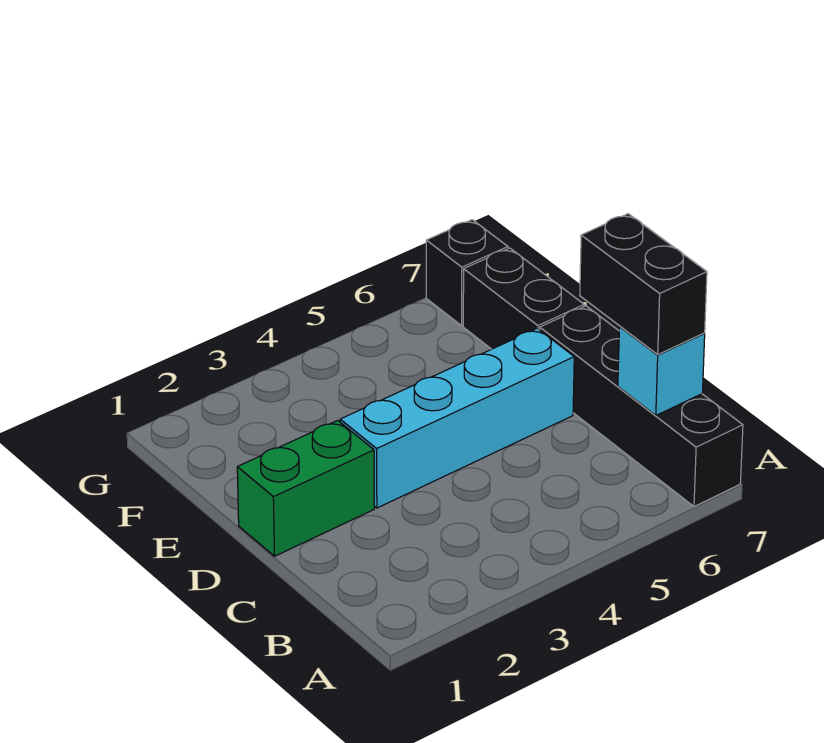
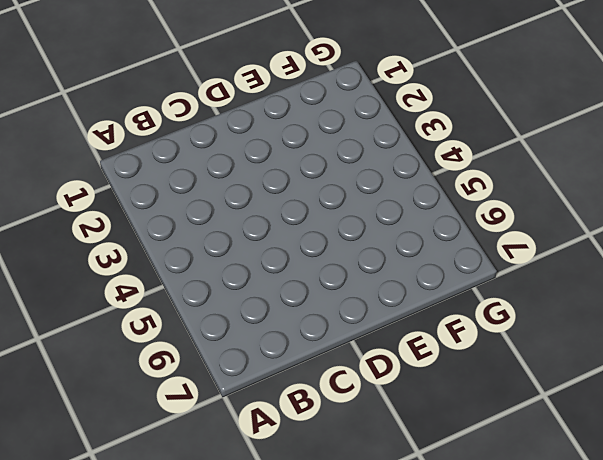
none -> black brick A7:D7 level 1
none -> green brick D1:D2 level 1

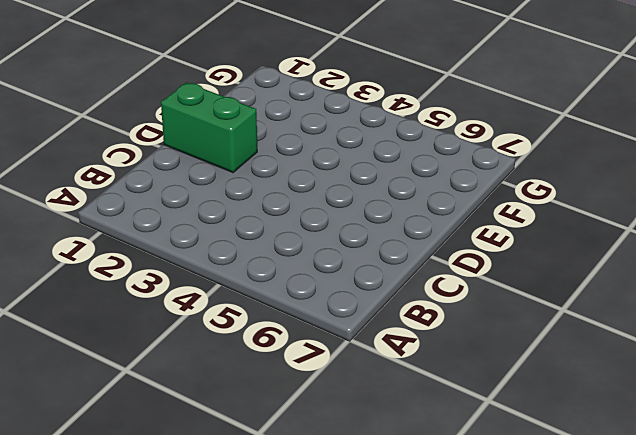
none -> black brick A7:D7 level 1
none -> cyan brick D3:D6 level 1

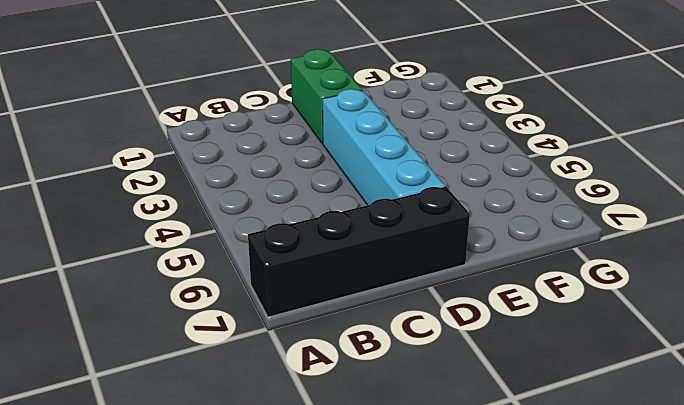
none -> black brick E7:F7 level 1
none -> black brick G7 level 1

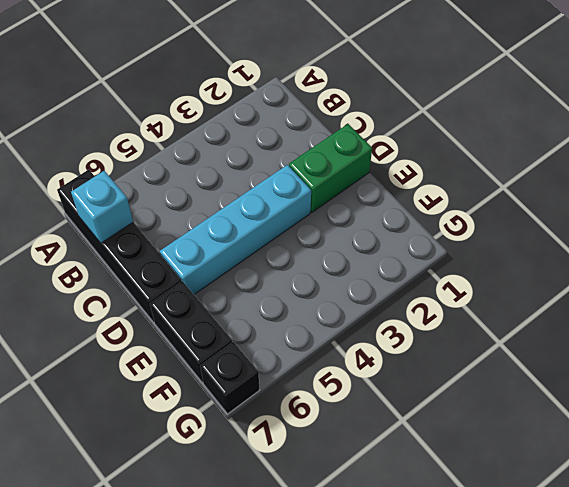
none -> black brick B7:C7 level 3

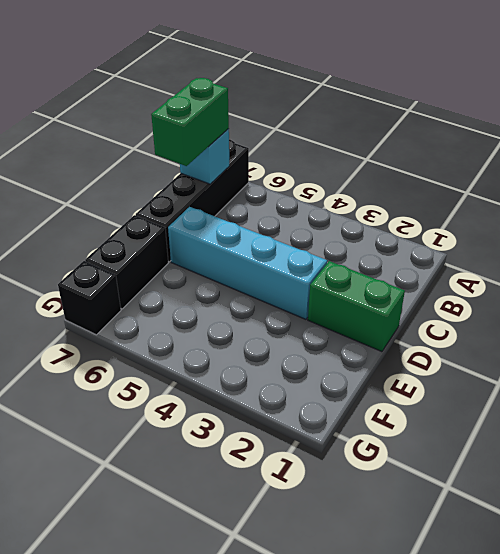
green brick B7:C7 level 3 -> black brick B7:C7 level 3

